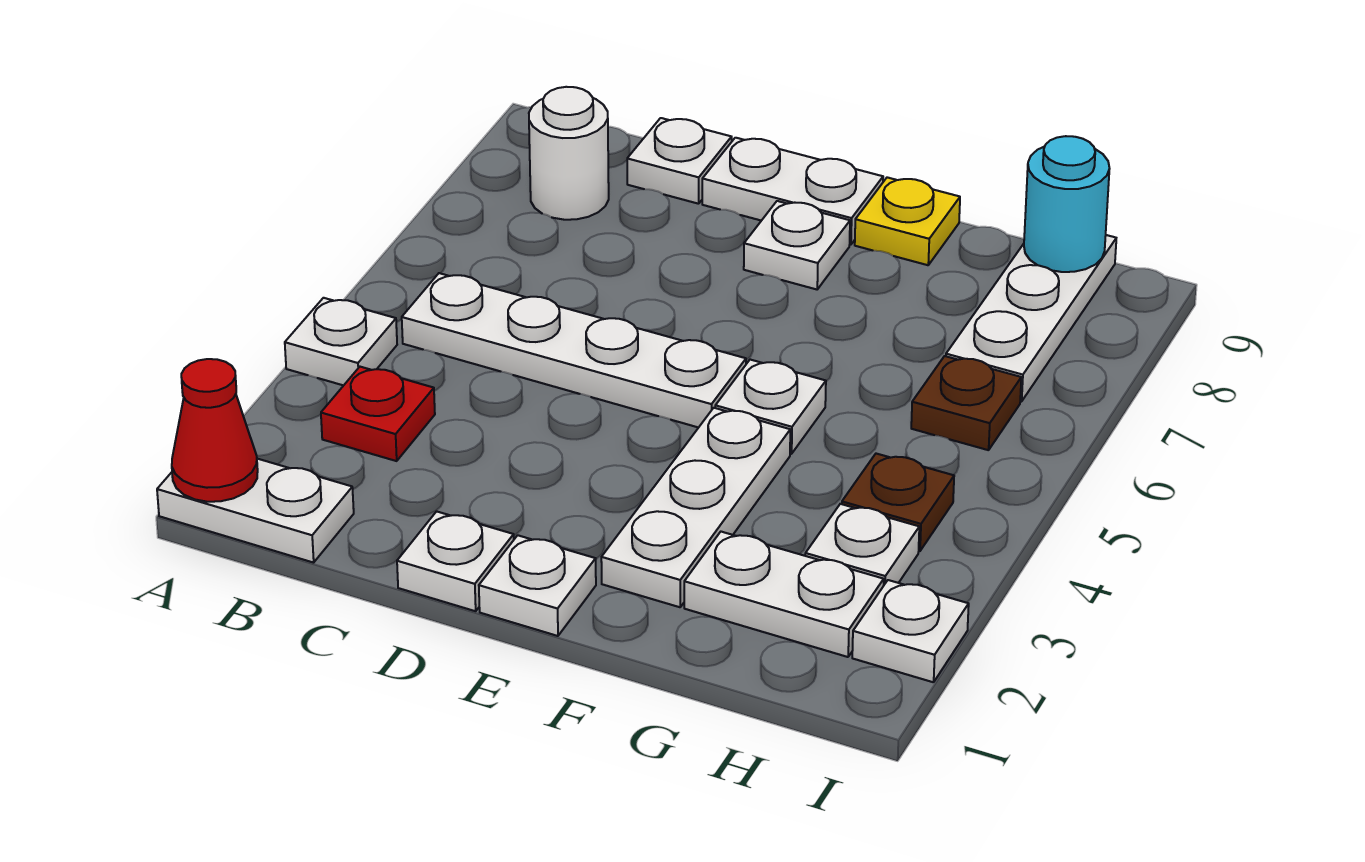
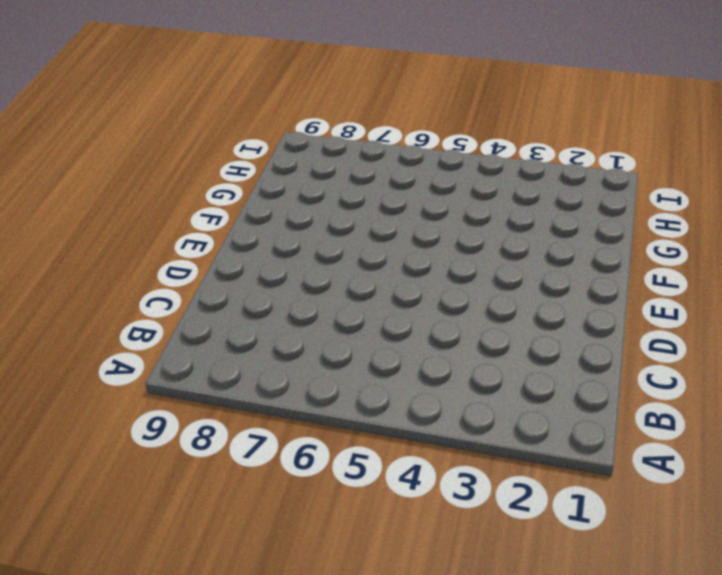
none -> white plate A1:B1 level 1
none -> white plate A4 level 1
none -> red plate B3 level 1

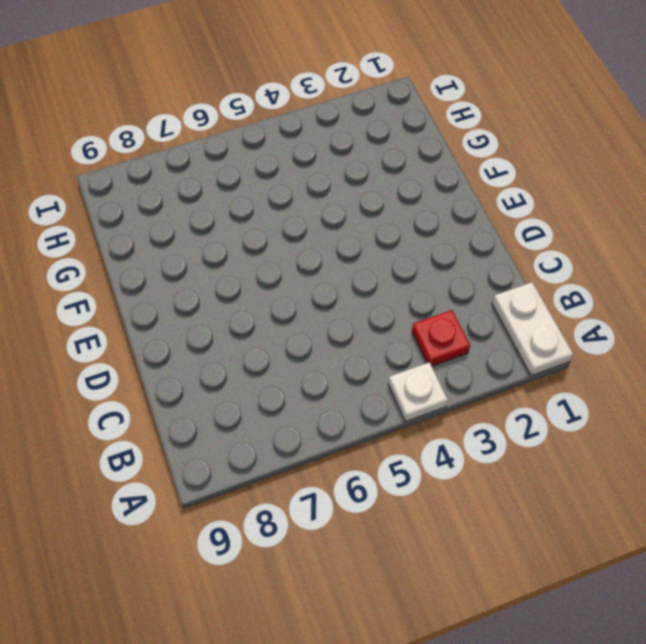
none -> white plate B5:E5 level 1
none -> white round brick B8 level 1
none -> white plate C9 level 1

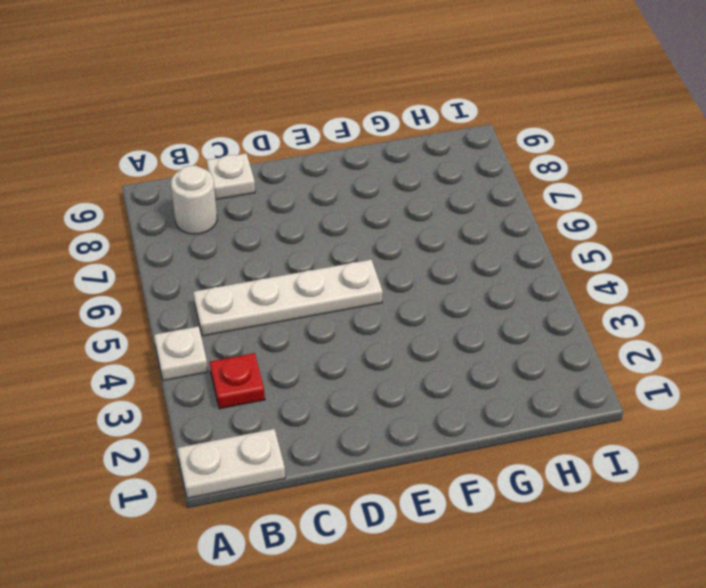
none -> white plate D1 level 1
none -> white plate D9:E9 level 1
none -> white plate E1 level 1

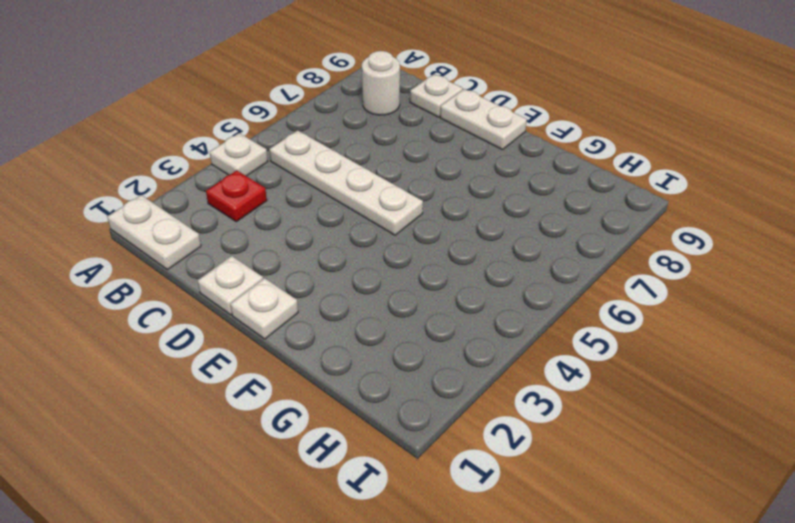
none -> white plate E8 level 1
none -> white plate F2:F4 level 1
none -> white plate F5 level 1

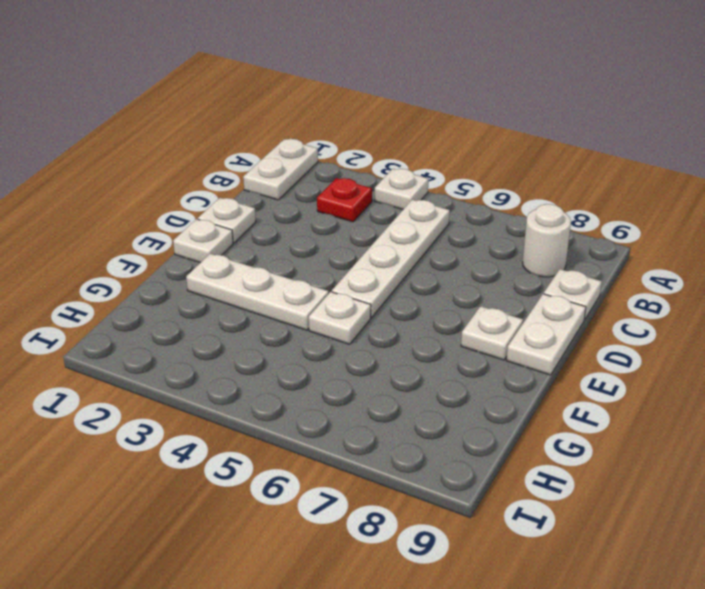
none -> yellow plate F9 level 1
none -> white plate G2:H2 level 1
none -> white plate H3 level 1

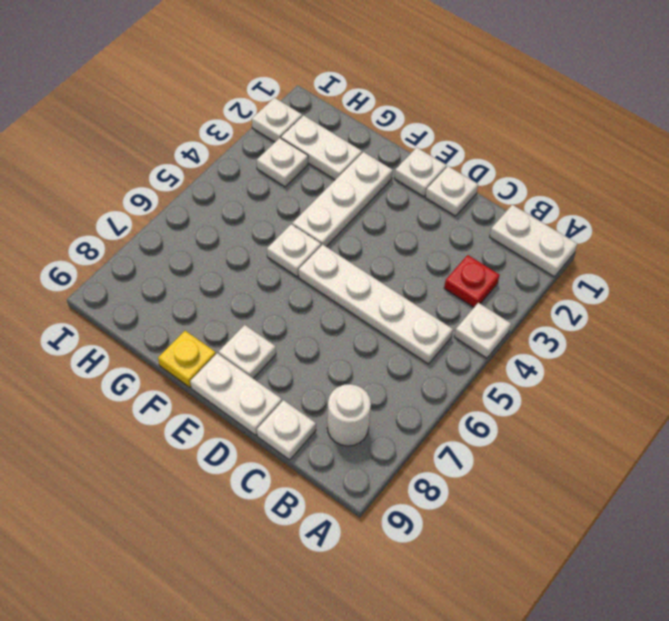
none -> brown plate H4 level 1
none -> brown plate H6 level 1
none -> white plate H7:H9 level 1

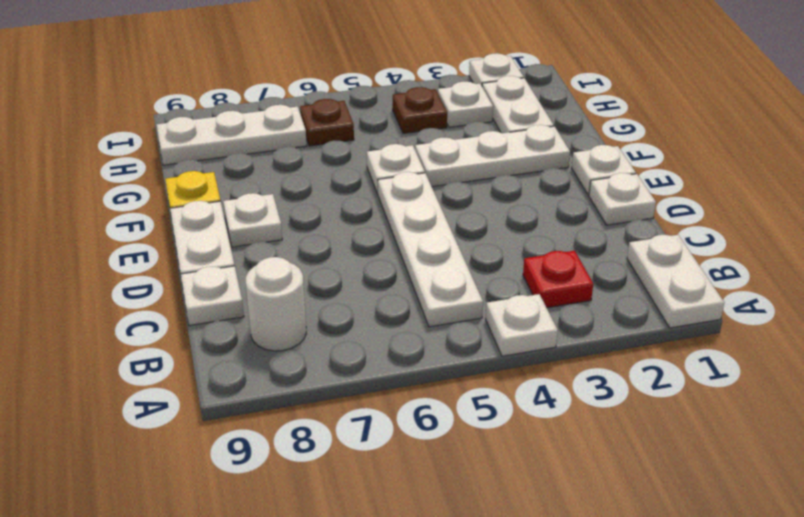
none -> red cone A1 level 2
none -> cyan round brick H9 level 2

